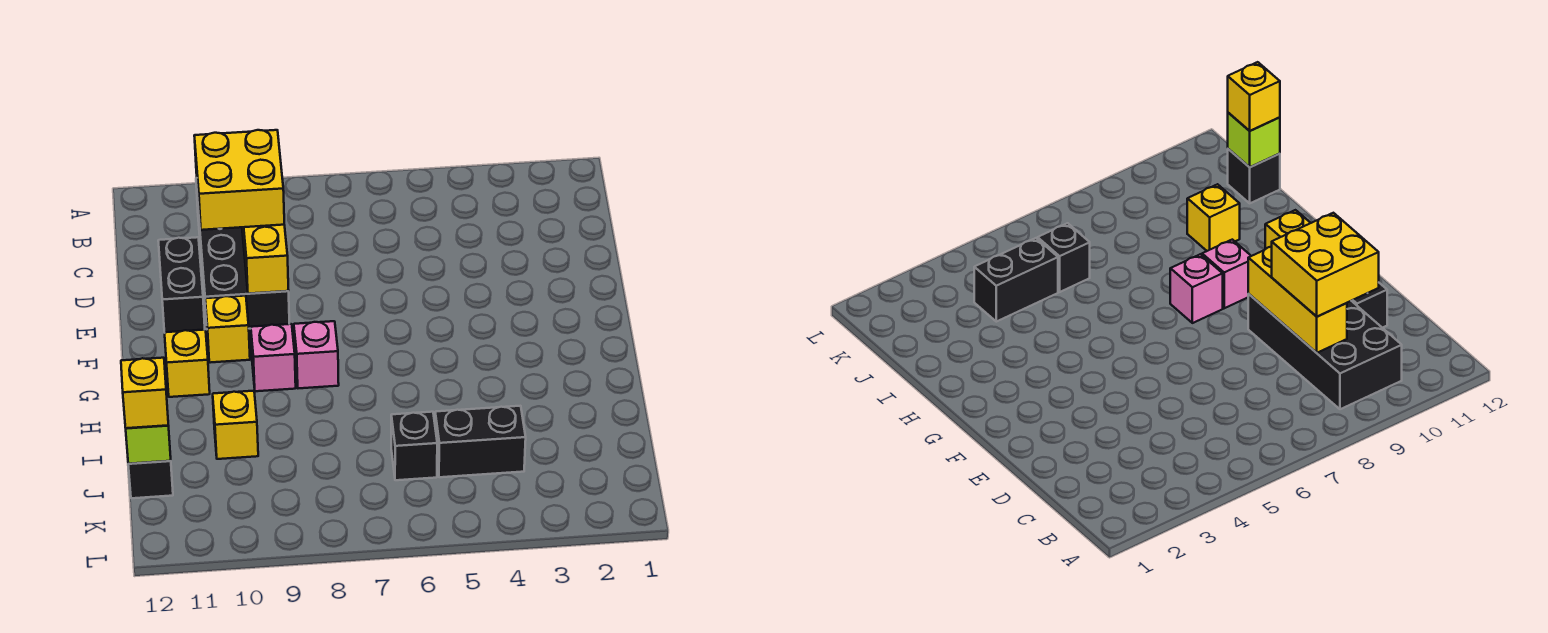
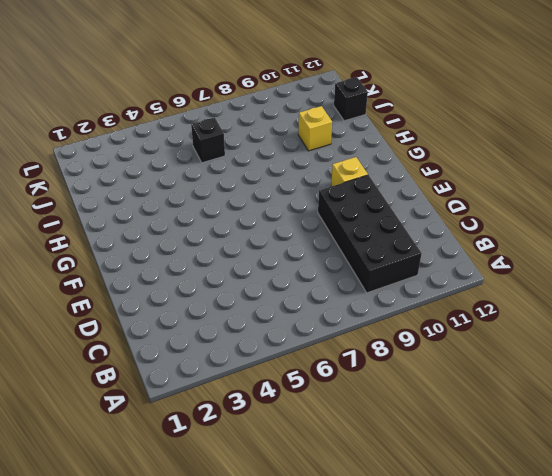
none -> black brick D11:E11 level 1
none -> pink brick G8 level 1
none -> pink brick G9 level 1

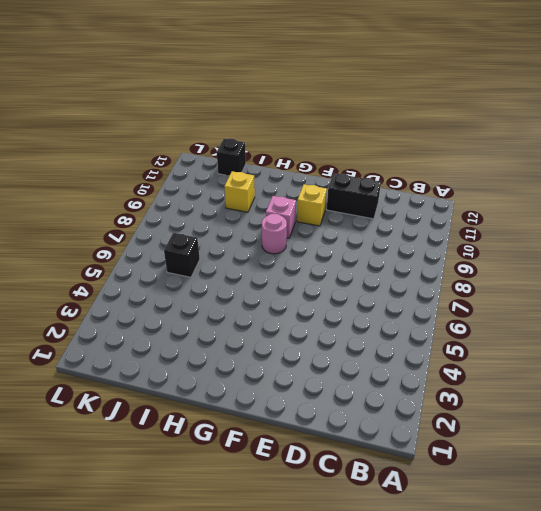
pink round brick G8 level 1 -> pink brick G8 level 1
none -> black brick B9:E10 level 1
none -> yellow brick G11 level 1
none -> black brick J4:J5 level 1

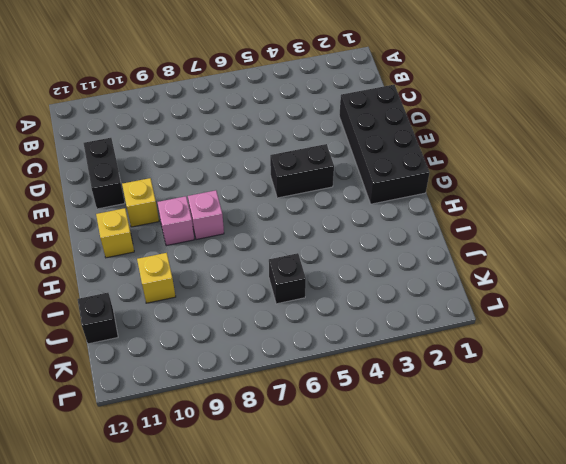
black brick D1:G2 level 1 -> black brick B9:E10 level 1
black brick F4:F5 level 1 -> black brick J4:J5 level 1
none -> yellow brick C9:E9 level 2
none -> lime brick J12 level 2
none -> yellow brick C9:D10 level 3

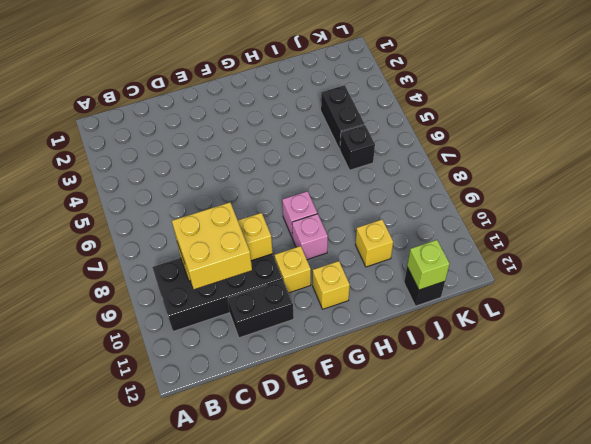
none -> yellow brick J12 level 3

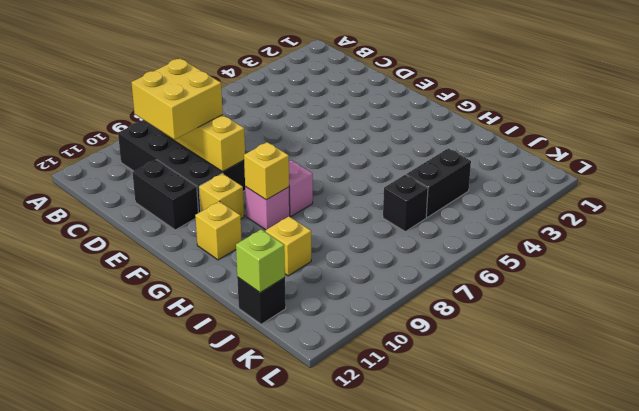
yellow brick G9 level 2 -> yellow brick J12 level 3

